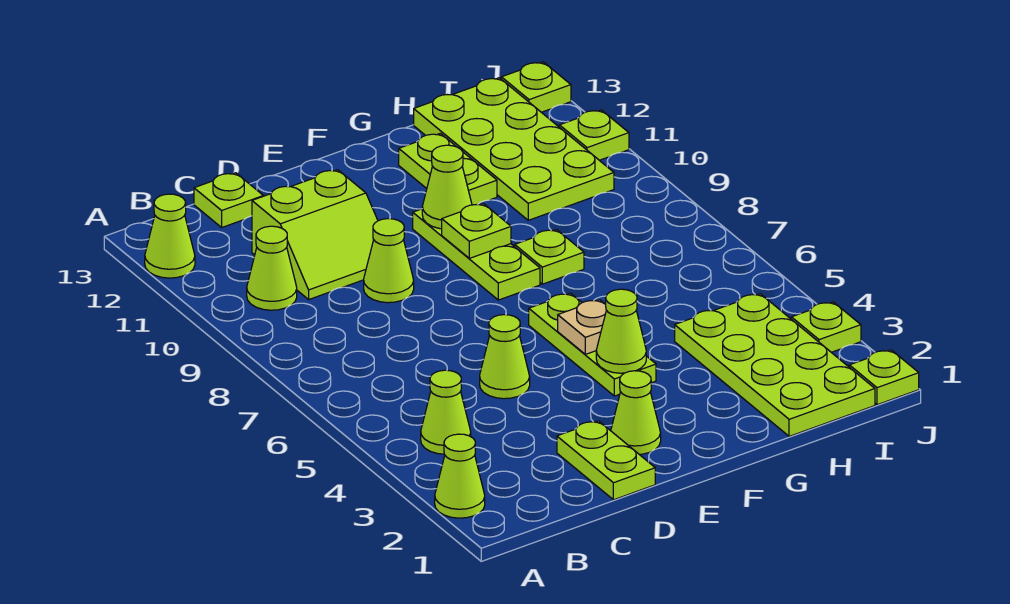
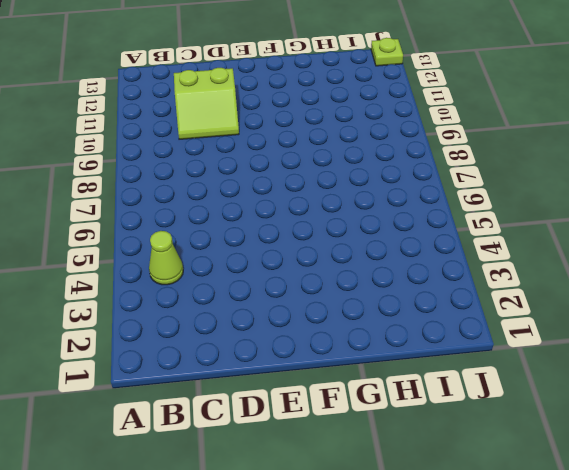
none -> lime cone A2 level 1
none -> lime cone A12 level 1
none -> lime cone B10 level 1

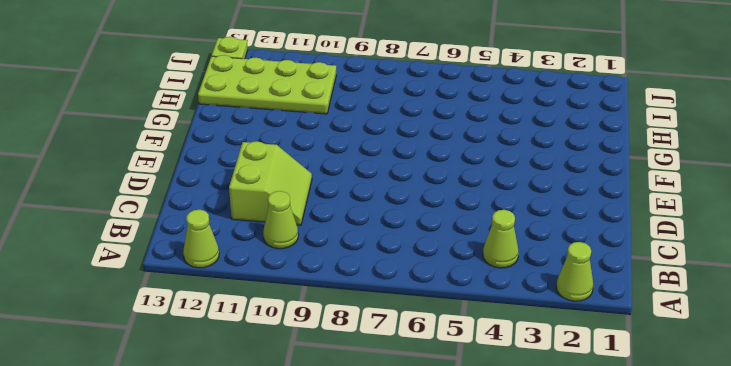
none -> lime plate C13 level 1
none -> lime plate D1:D2 level 1
none -> lime cone D5 level 1

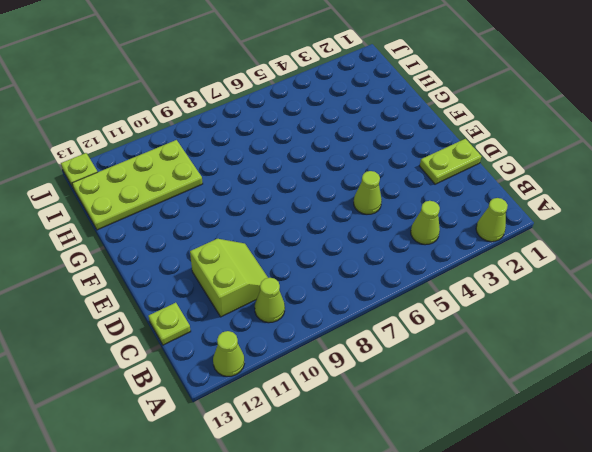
none -> lime cone D9 level 1
none -> lime cone E2 level 1
none -> lime plate F4:F6 level 1

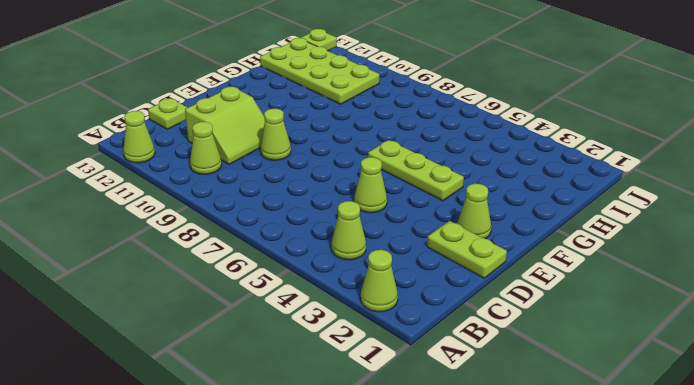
none -> lime plate F8:F10 level 1
none -> lime plate G8 level 1
none -> lime plate G11:G12 level 1

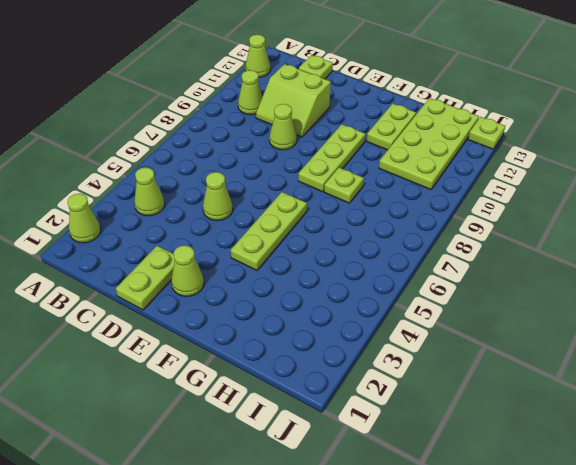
none -> lime plate H1:I4 level 1
none -> lime plate J1 level 1
none -> lime plate J3 level 1

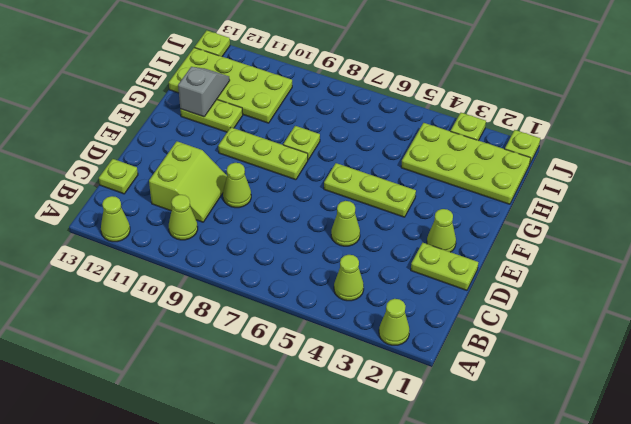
grey slope G12:H12 level 2 top G -> none
none -> lime plate J11 level 1
none -> lime cone F4 level 2
none -> tan plate F5 level 2

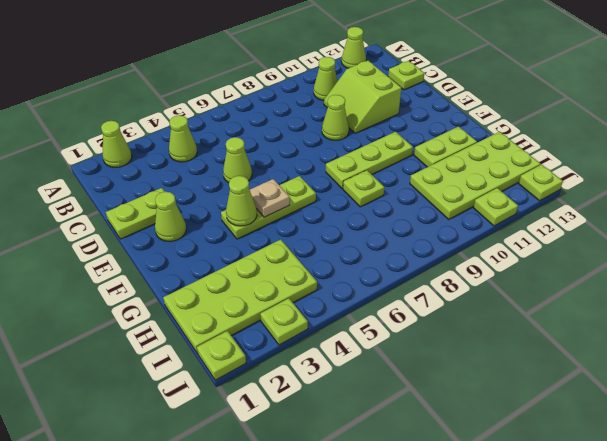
none -> lime plate F9 level 2
none -> lime cone F10 level 2

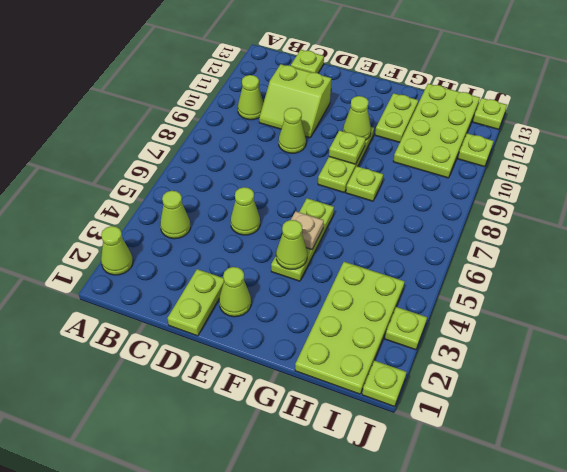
none -> lime cone A12 level 1

